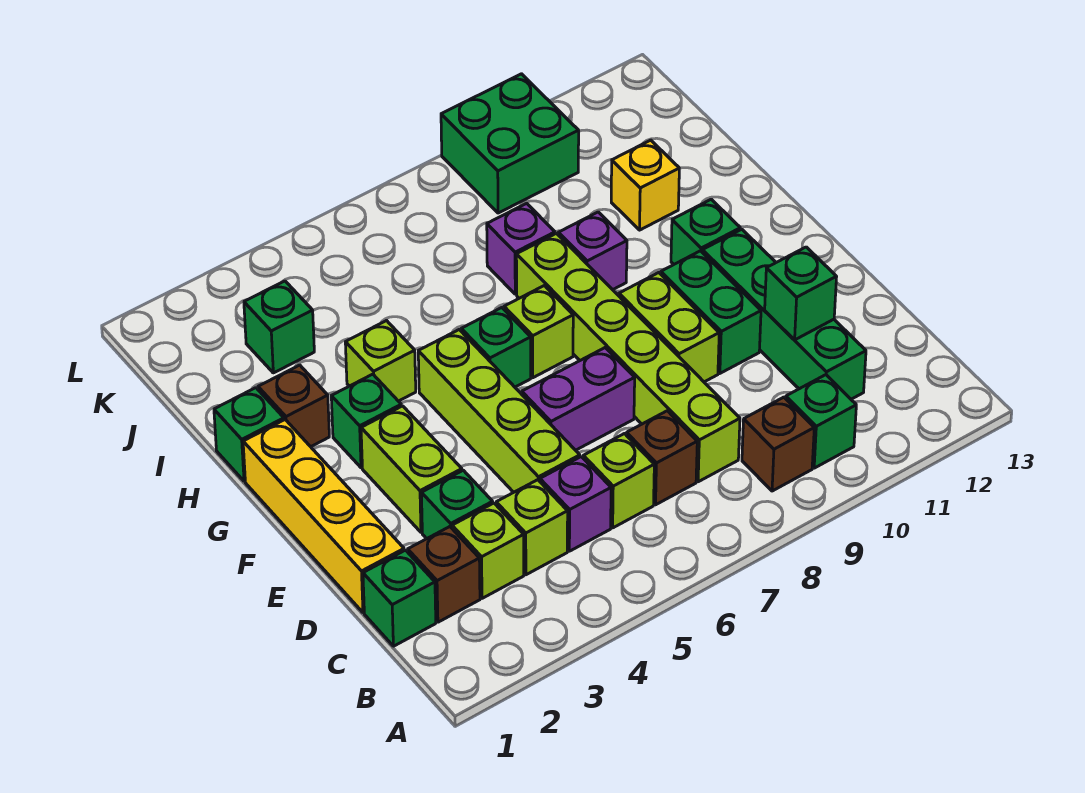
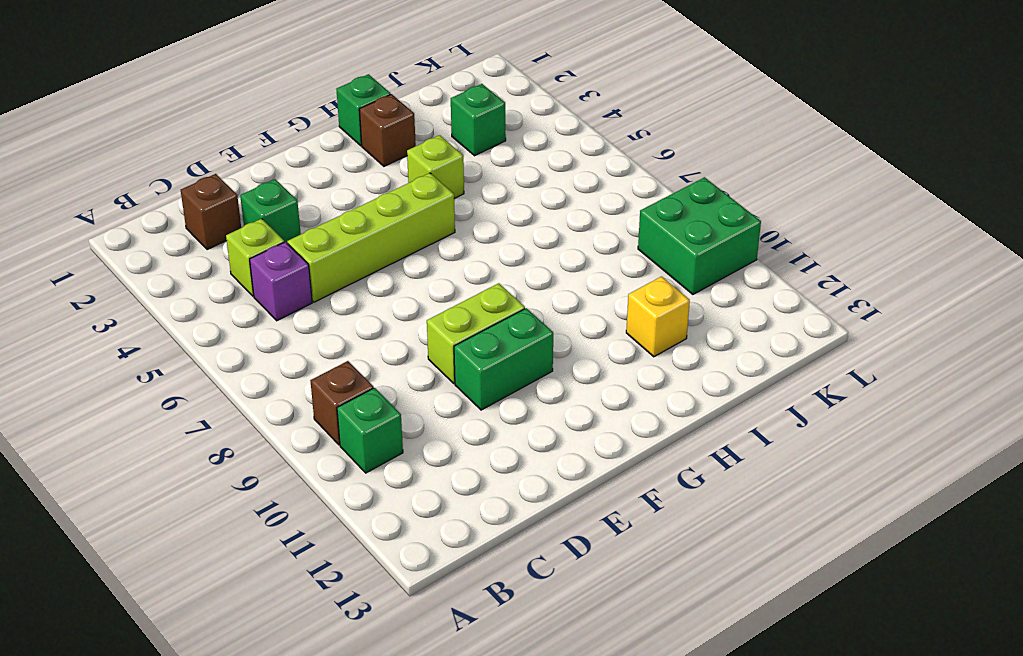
none -> green brick C1 level 1
none -> lime brick C3 level 1
none -> lime brick C6 level 1
none -> brown brick C7 level 1

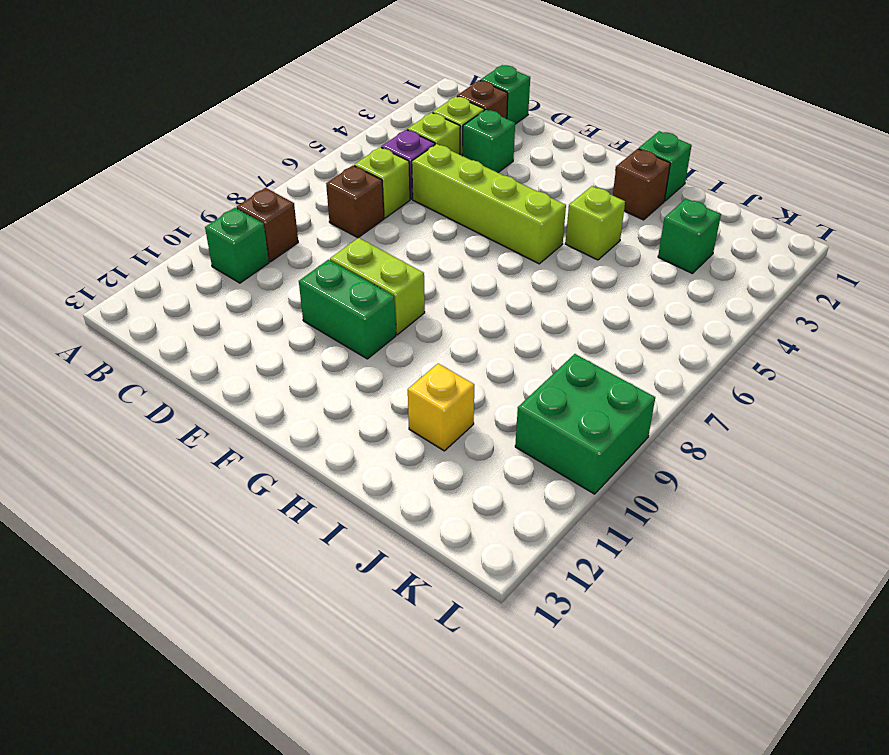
none -> lime brick C8:H8 level 1
none -> green brick C11:F11 level 1
none -> yellow brick D1:G1 level 1
none -> lime brick E3:F3 level 1

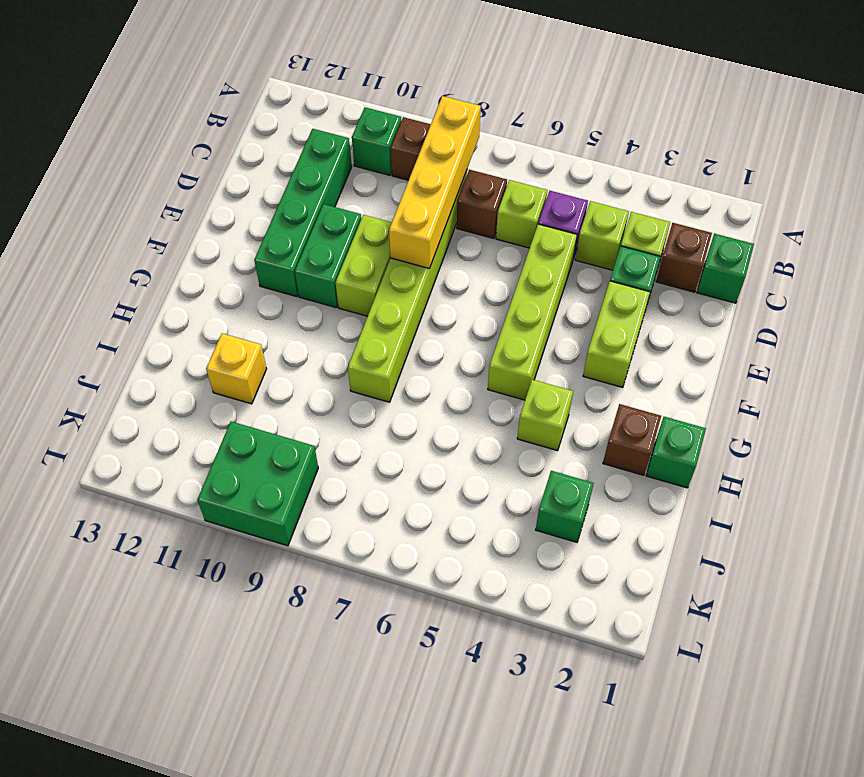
yellow brick B8:E8 level 2 -> yellow brick D1:G1 level 1
none -> purple brick E6:E7 level 1
none -> green brick G3 level 1
none -> green brick G6 level 1
none -> lime brick G7 level 1

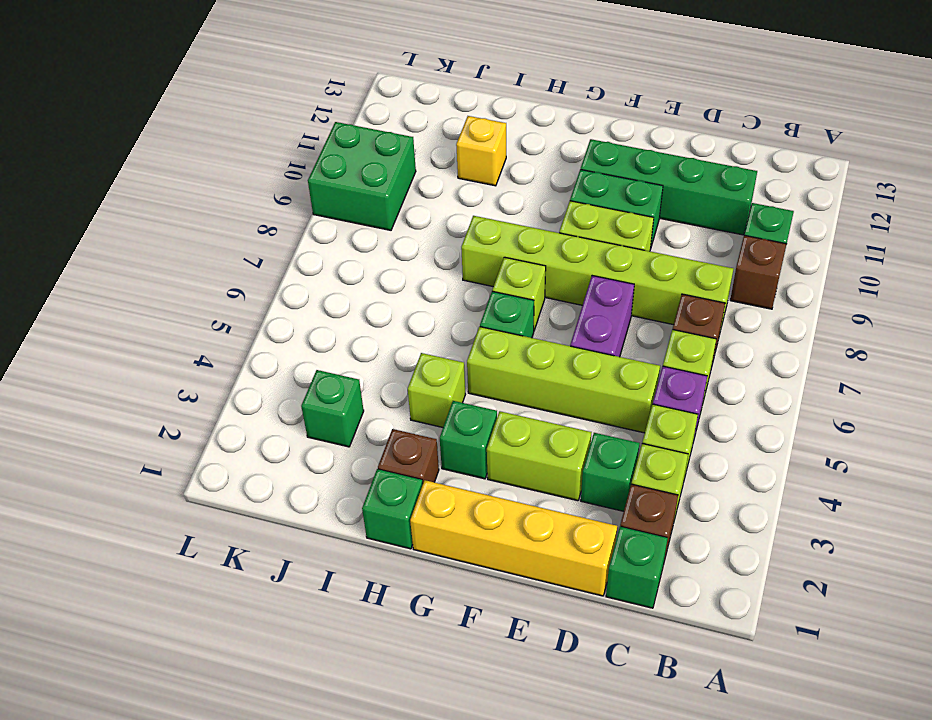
none -> green brick G11 level 1
none -> purple brick H9 level 1
none -> purple brick I8 level 1
none -> green brick D11 level 2

